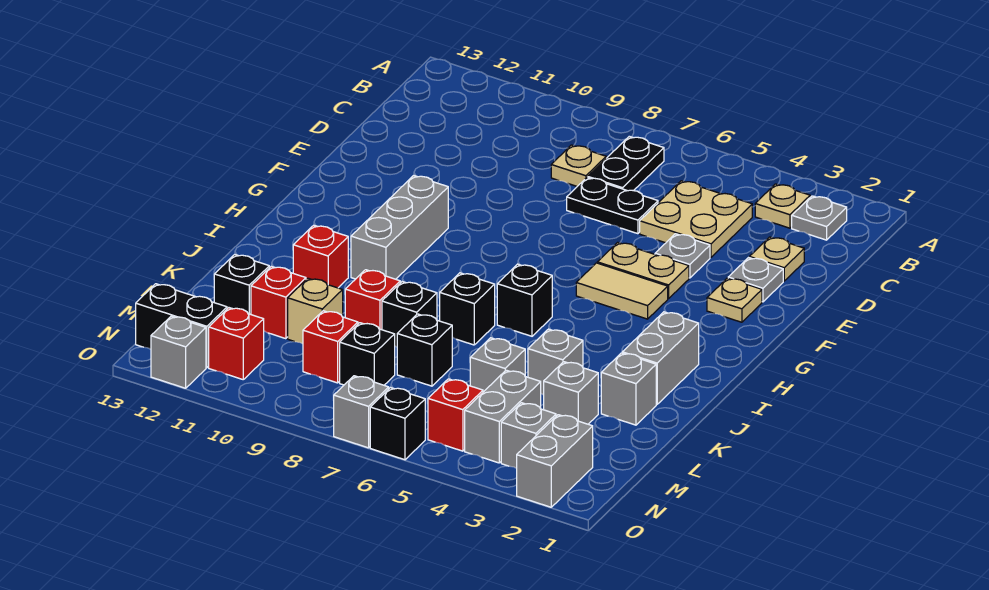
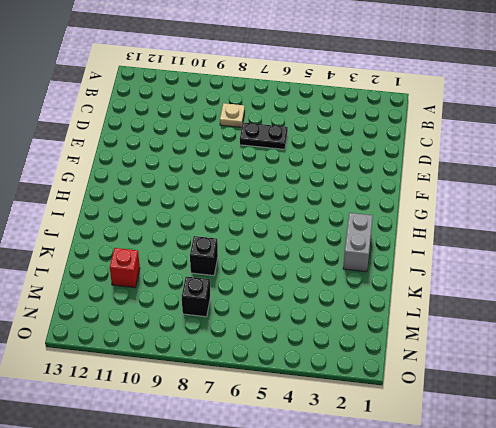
none -> grey plate B2 level 1
none -> tan plate B3 level 1
none -> black plate B7:C7 level 1
none -> tan plate C4:D5 level 1

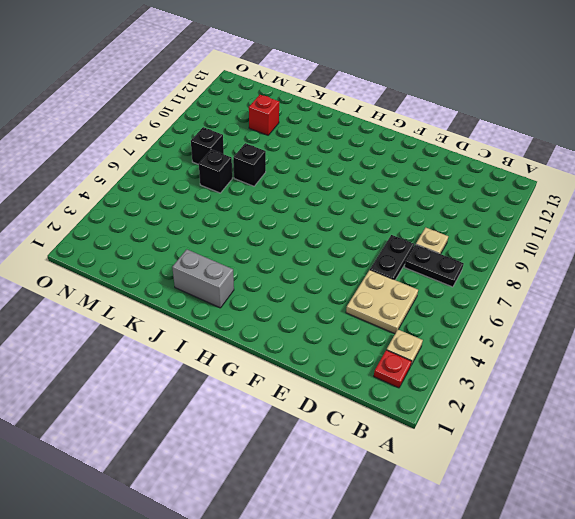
red plate B2 level 1 -> grey plate B2 level 1
none -> tan plate D2 level 1
none -> grey plate E2 level 1
none -> grey plate E4 level 1
none -> tan plate F2 level 1

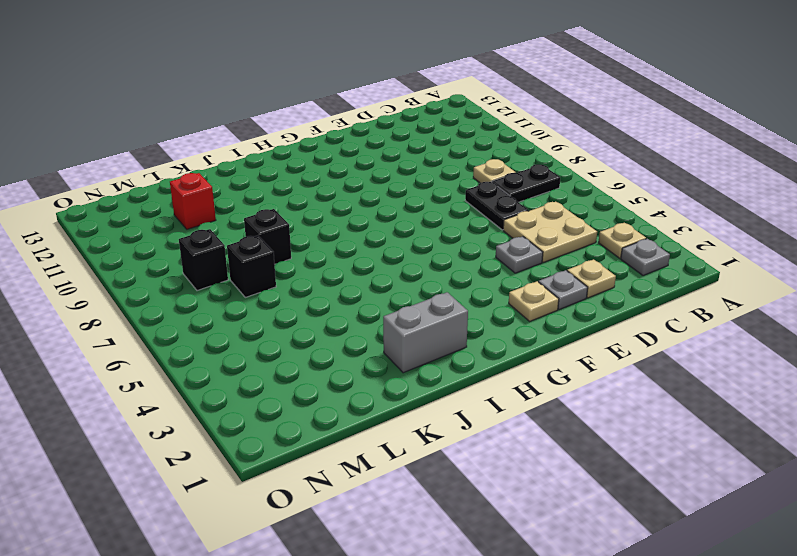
none -> tan plate F4:F5 level 1
none -> tan tile G4:G5 level 1
none -> grey brick G10:I10 level 1
none -> black brick I6 level 1

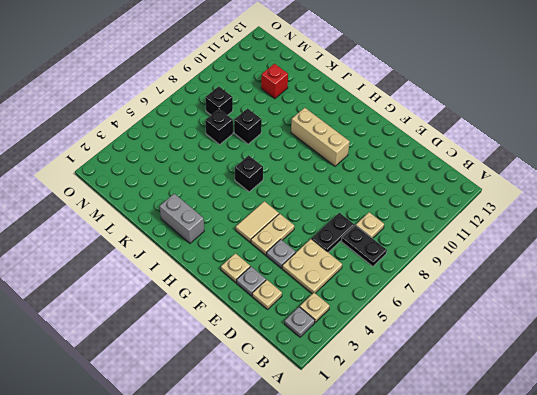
tan brick G10:I10 level 1 -> grey brick G10:I10 level 1
none -> black brick J7 level 1
none -> red brick J11 level 1
none -> grey brick K2 level 1
none -> grey brick K4 level 1

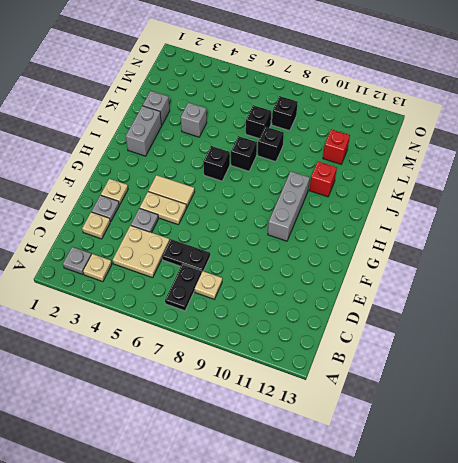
none -> red brick K9 level 1
none -> grey brick L3 level 1
none -> grey brick L5 level 1
none -> tan brick L10 level 1

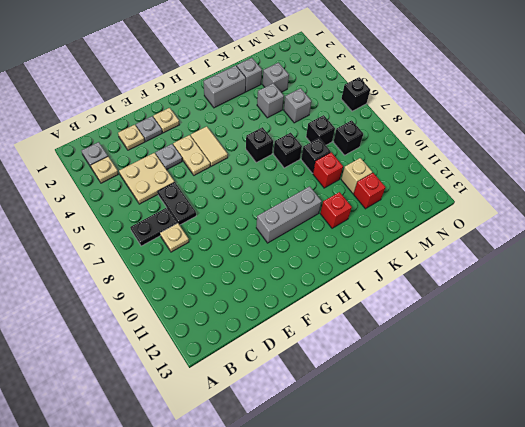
none -> black brick L12 level 1
none -> grey brick M4:N4 level 1
none -> red brick M9 level 1
none -> grey brick N2:O2 level 1

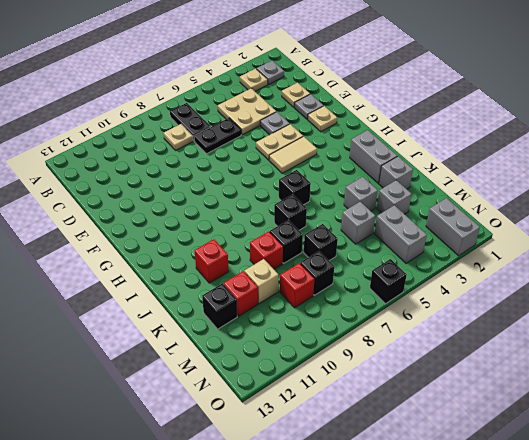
none -> grey brick G10:I10 level 1
none -> grey brick N3 level 1
none -> red brick N5 level 1
none -> red brick N11 level 1

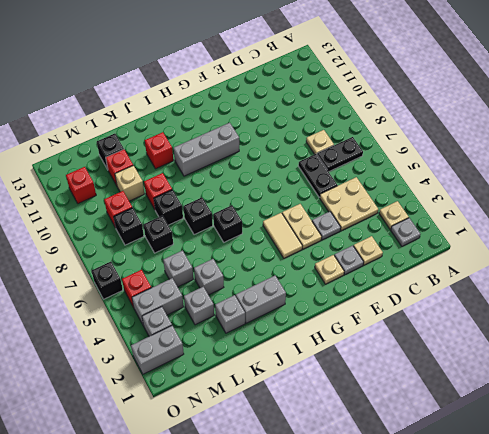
none -> black brick N12:N13 level 1
none -> grey brick O7 level 1
none -> grey brick O12 level 1

